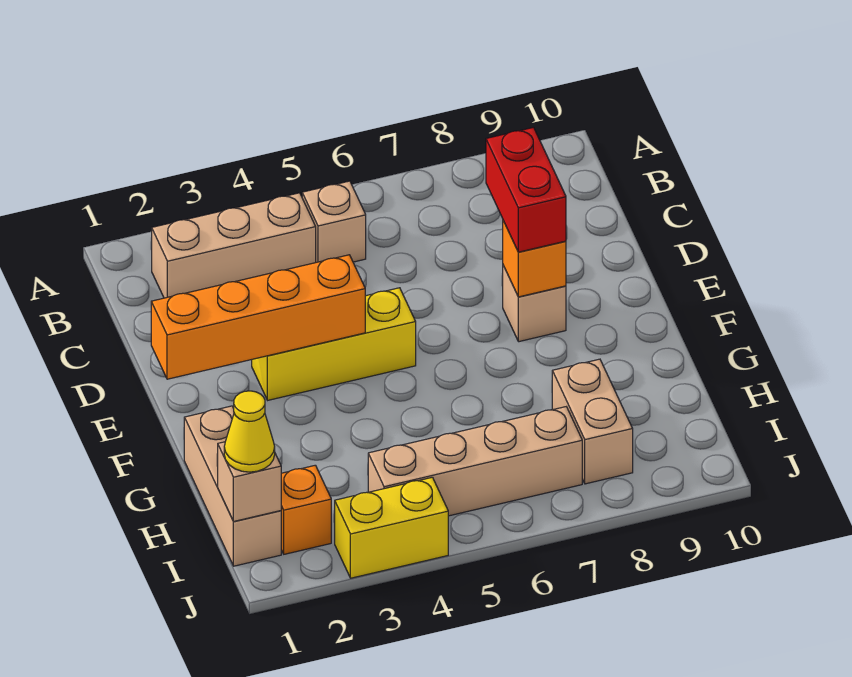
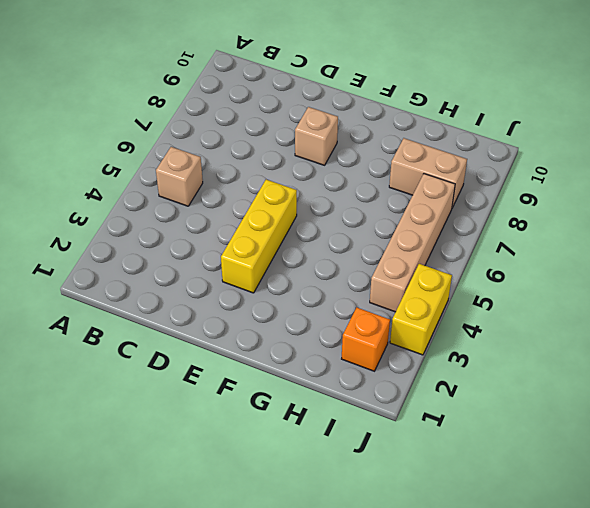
none -> tan brick B2:B4 level 1
none -> tan brick G1:I1 level 1
none -> orange brick E1:E4 level 2

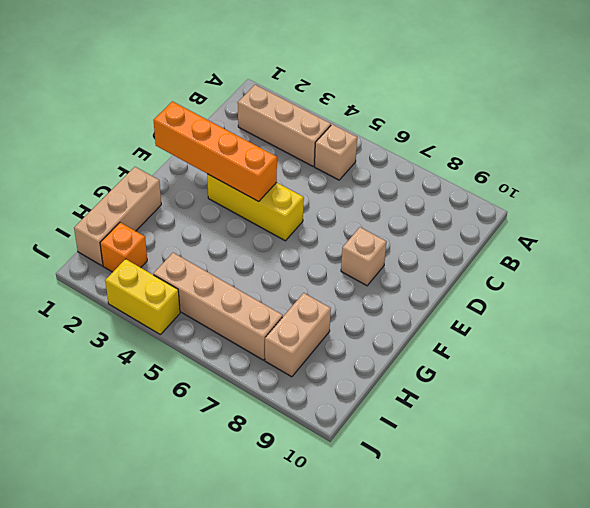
none -> orange brick E8 level 2
none -> tan brick I1 level 2
none -> red brick D8:E8 level 3

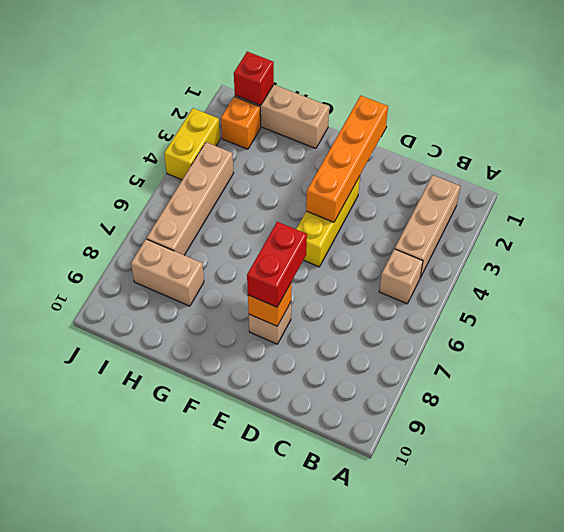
red brick E7:E8 level 3 -> red brick D8:E8 level 3
red brick I1 level 2 -> tan brick I1 level 2
none -> yellow cone I1 level 3

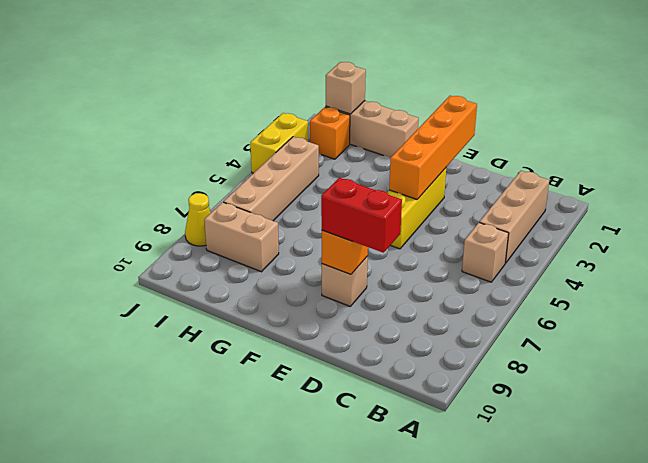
yellow cone J8 level 1 -> yellow cone I1 level 3

